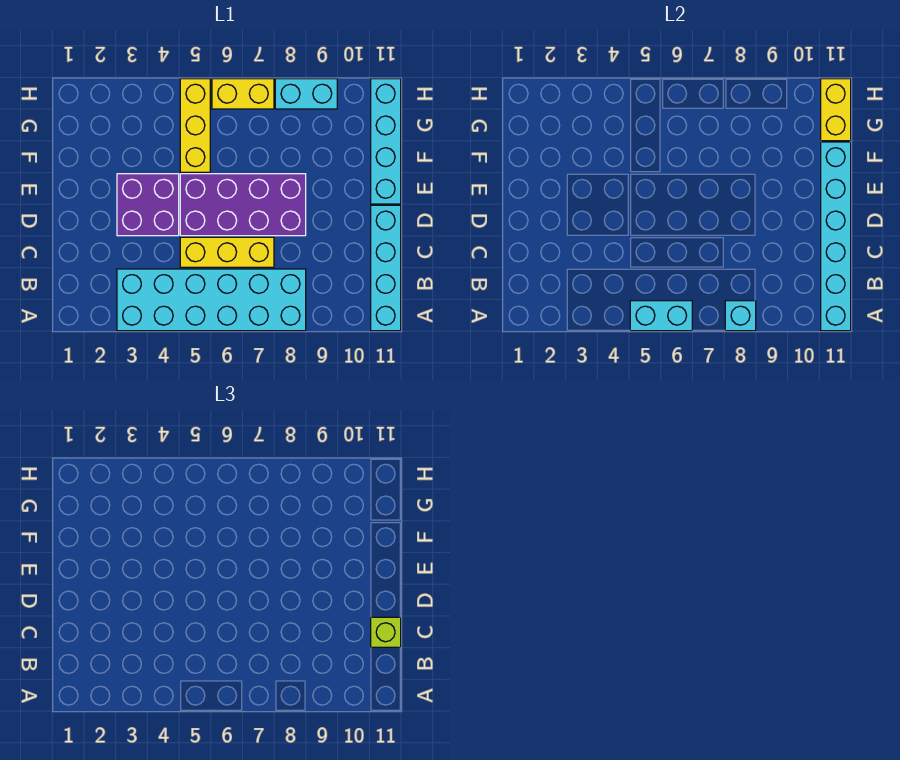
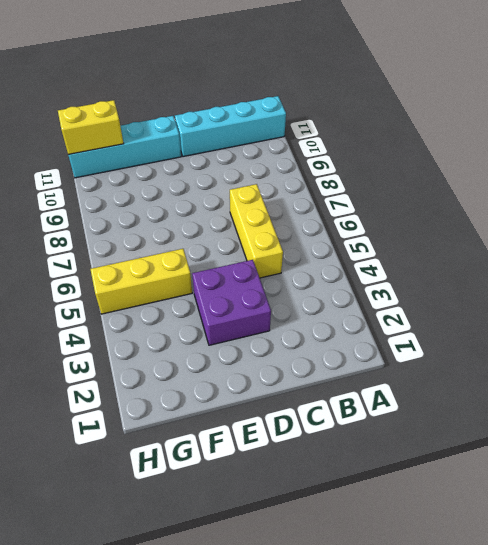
none -> cyan brick A3:B8 level 1
none -> purple brick D5:E8 level 1
none -> yellow brick H6:H7 level 1

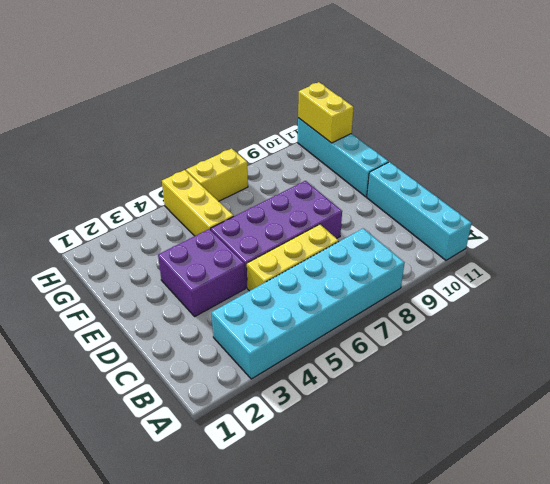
none -> cyan brick H8:H9 level 1
none -> cyan brick A5:A6 level 2
none -> cyan brick A8 level 2

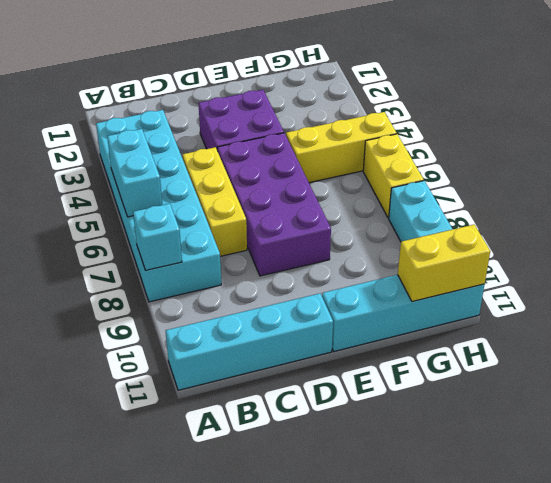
none -> cyan brick A11:F11 level 2
none -> lime brick C11 level 3

